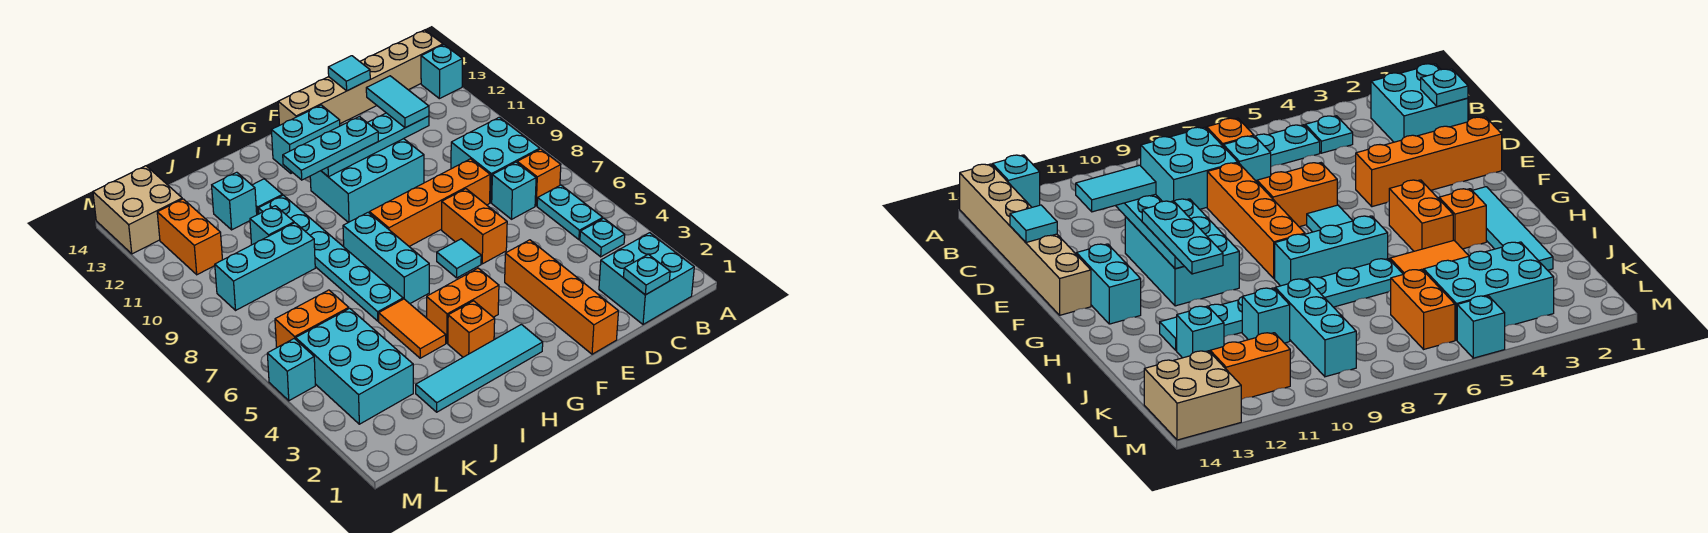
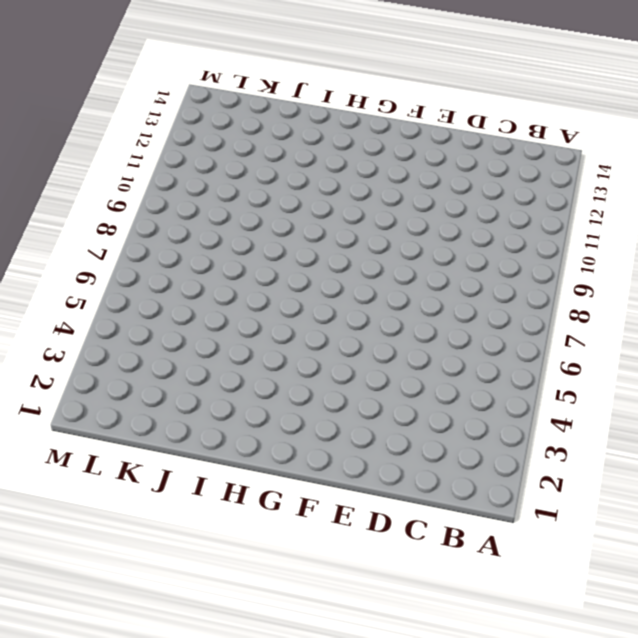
none -> cyan brick A13 level 1
none -> tan brick A14:F14 level 1
none -> cyan brick B1:C2 level 1
none -> cyan plate B4 level 1

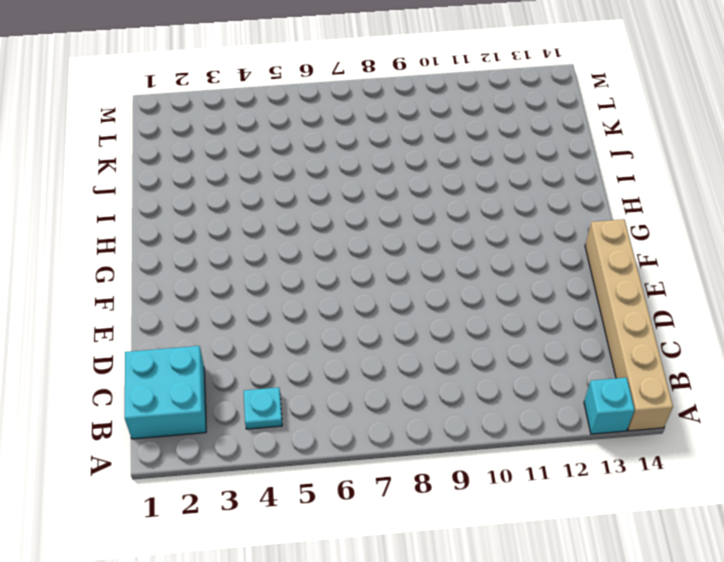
none -> cyan plate B5:B6 level 1
none -> orange brick B7 level 1
none -> cyan brick B8:C9 level 1
none -> cyan brick C7 level 1

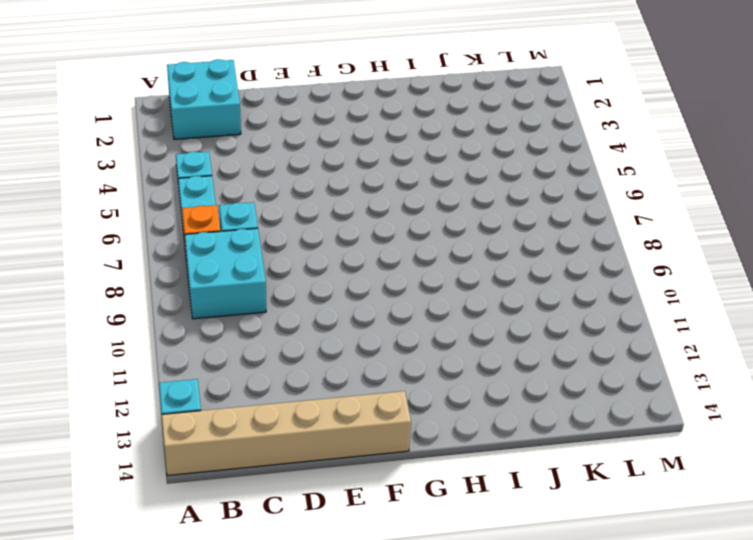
none -> orange brick D8:G8 level 1
none -> orange brick E1:E4 level 1
none -> orange brick E6:E7 level 1
none -> cyan brick E10:G11 level 1

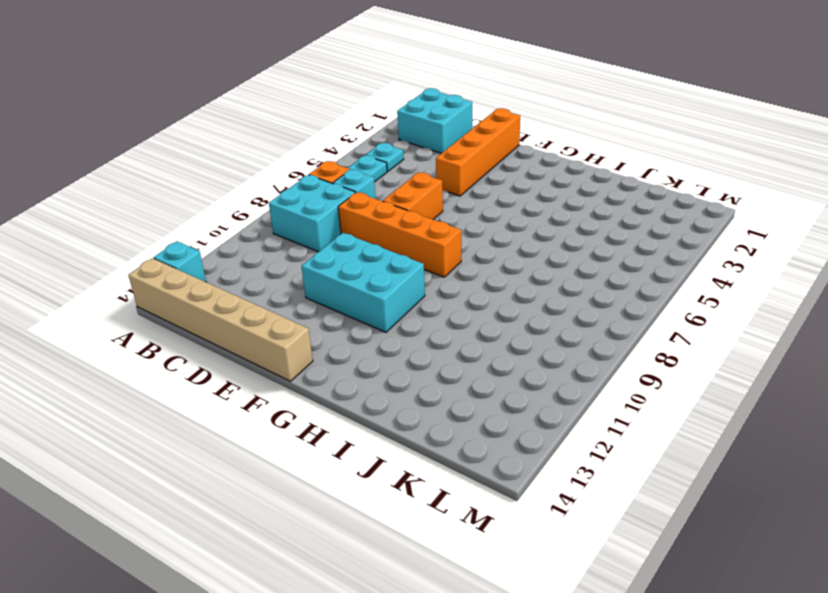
none -> cyan tile F6 level 1
none -> cyan brick F13:G13 level 1
none -> cyan tile G2:J2 level 1
none -> orange brick G4:H4 level 1

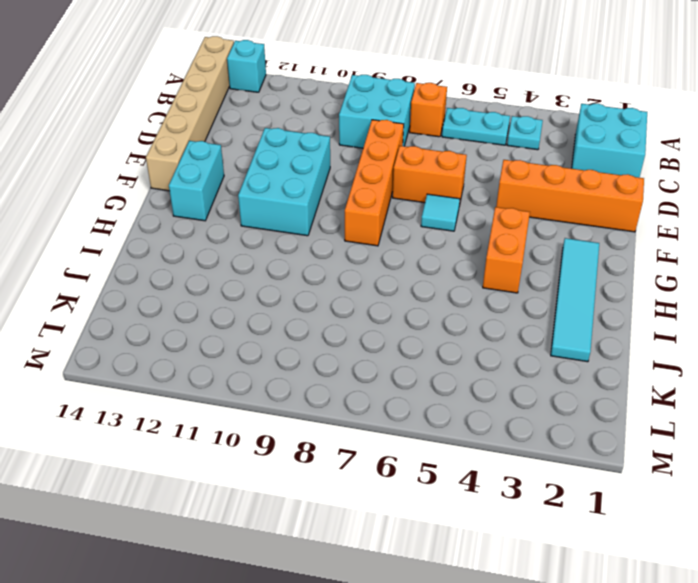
none -> cyan brick C7 level 1
none -> orange brick H3 level 1
none -> cyan brick H6:H8 level 1
none -> orange tile I4:I5 level 1

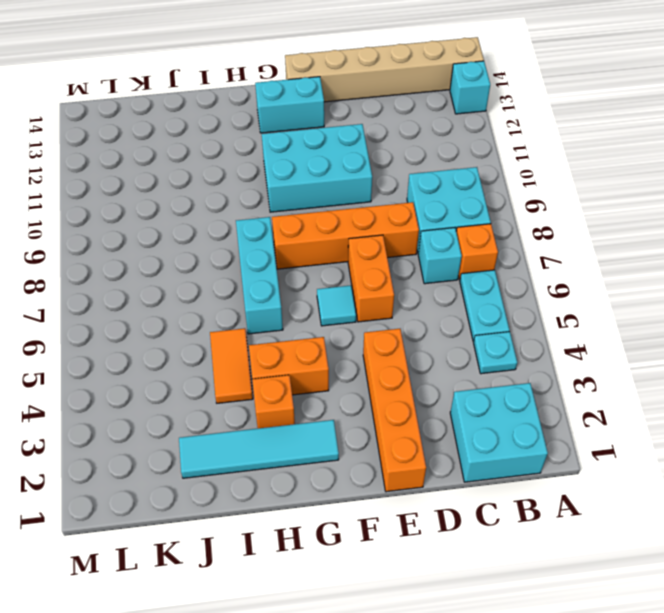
none -> cyan plate I6:I11 level 1
none -> cyan tile I12 level 1
none -> cyan brick J9:L9 level 1
none -> cyan brick J10 level 1

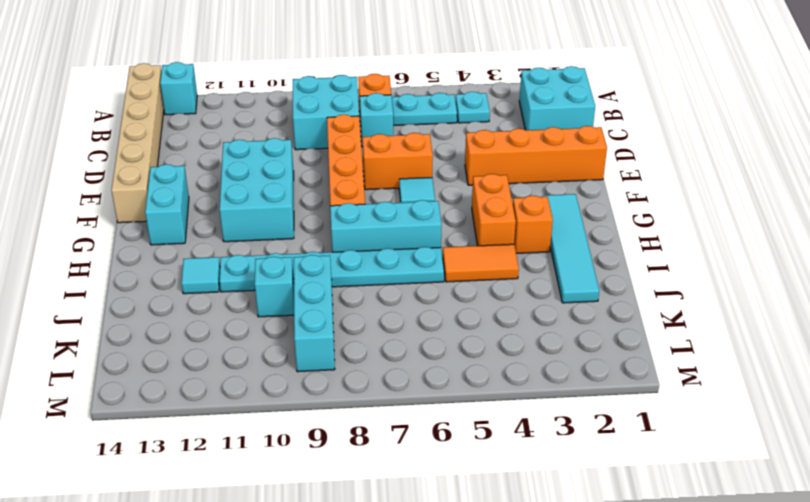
none -> cyan brick J12 level 1
none -> cyan brick K3:L5 level 1
none -> orange brick K6:L6 level 1
none -> orange brick L11:L12 level 1

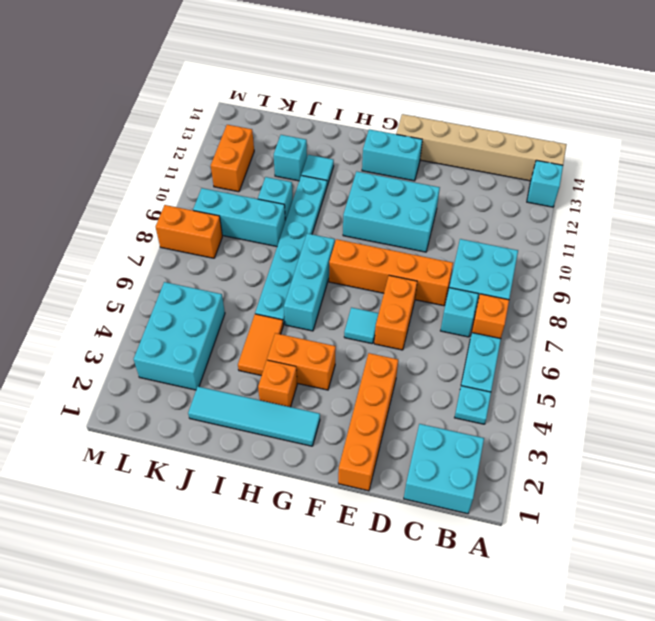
orange brick L8:M8 level 1 -> orange brick K6:L6 level 1
none -> tan brick L13:M14 level 1
none -> cyan brick M5 level 1
none -> cyan plate C1 level 2
none -> cyan plate D11:G11 level 2

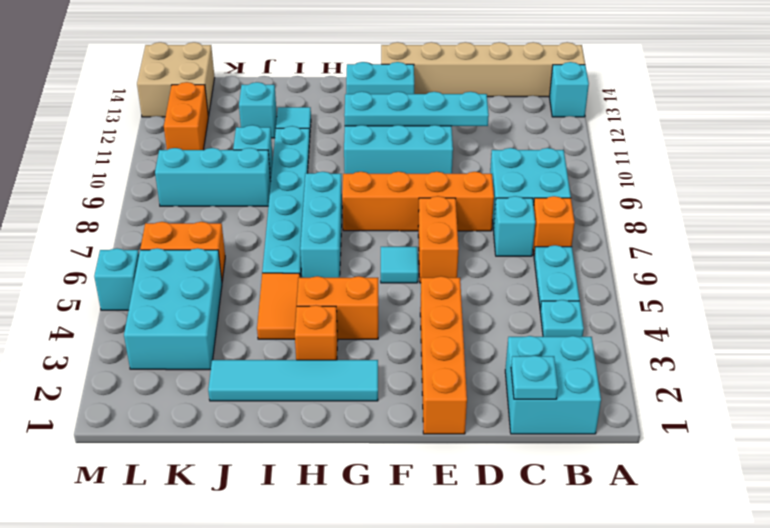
none -> cyan tile D14 level 2
none -> cyan tile D11:D12 level 3
none -> cyan plate F11:H11 level 3

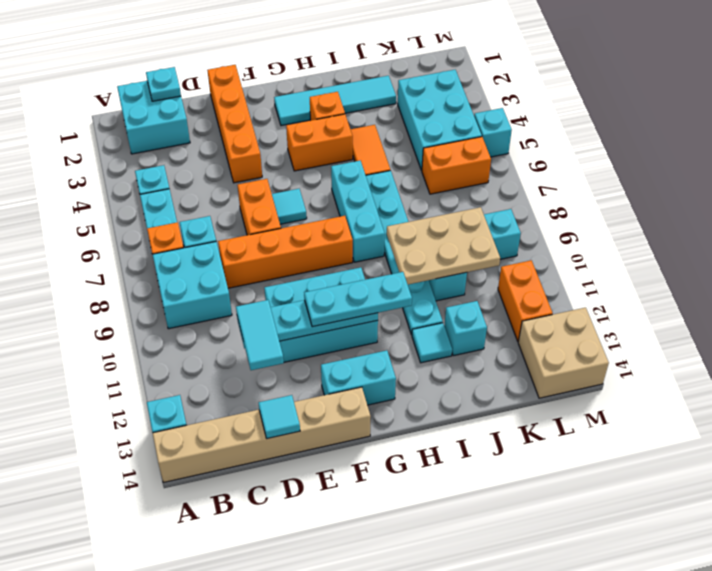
tan plate I9:K10 level 2 -> none

